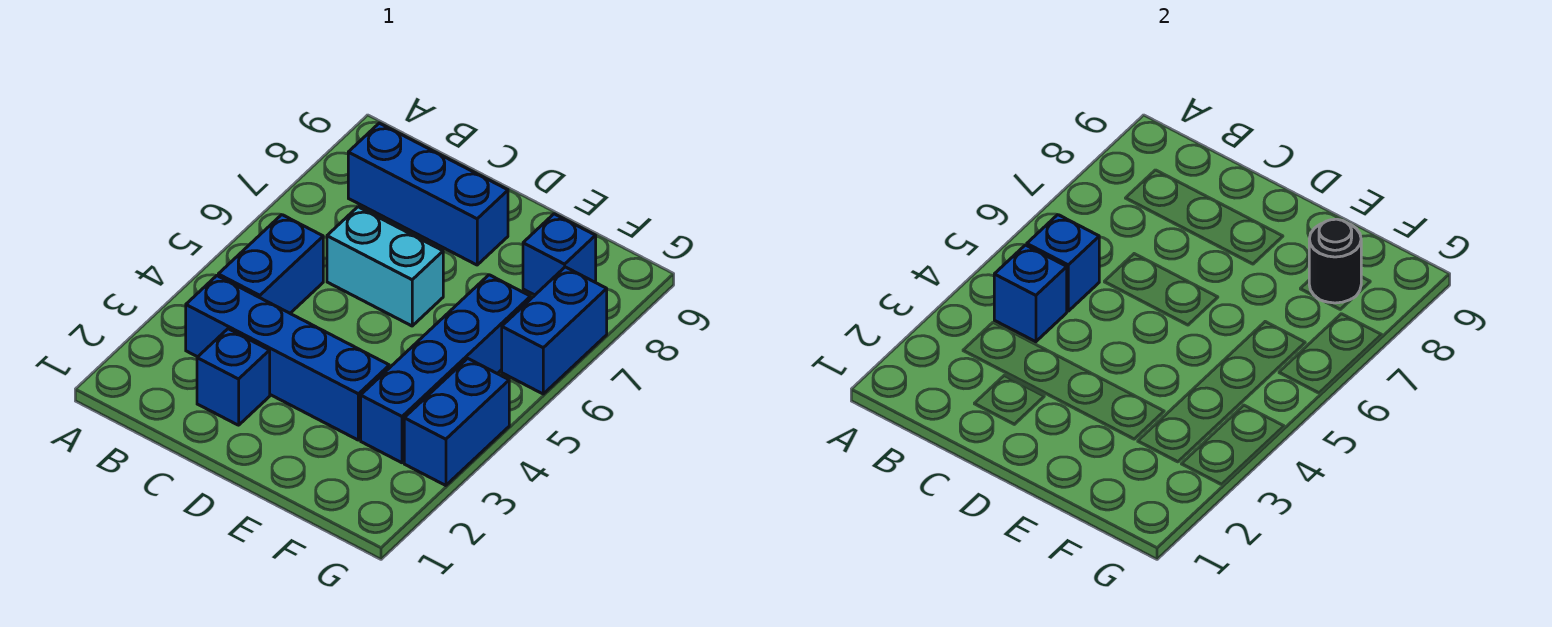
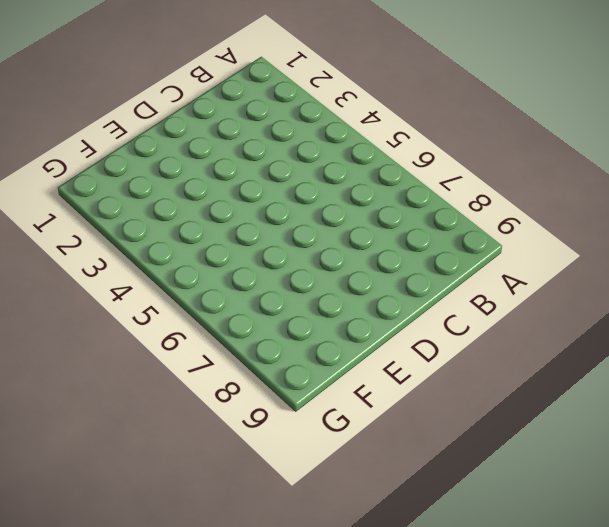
none -> blue brick B3:E3 level 1
none -> blue brick B4:B5 level 1
none -> blue brick B8:D8 level 1

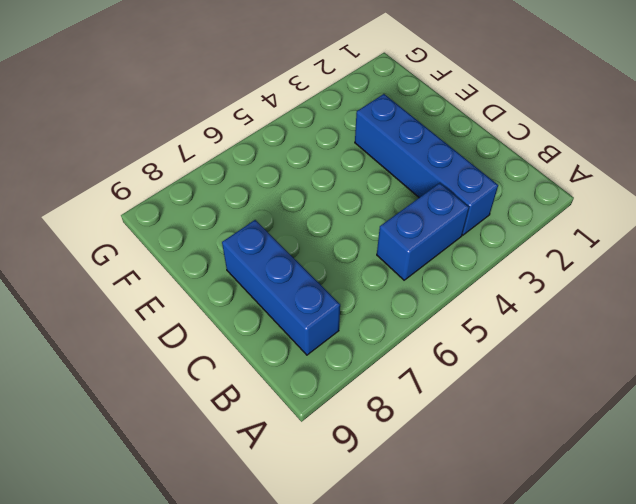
none -> blue brick C2 level 1
none -> cyan brick C6:D6 level 1
none -> blue brick F3:F6 level 1

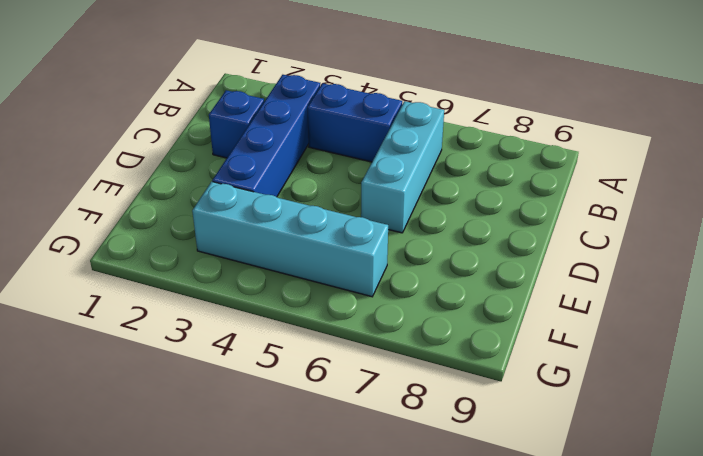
cyan brick B6:D6 level 1 -> cyan brick C6:D6 level 1
cyan brick F3:F6 level 1 -> blue brick F3:F6 level 1
none -> blue brick B8:D8 level 1
none -> blue brick F8 level 1
none -> blue brick G3:G4 level 1

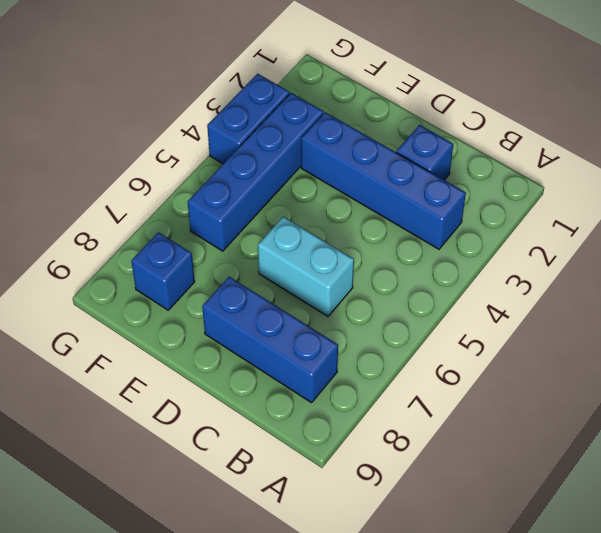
none -> blue brick B4:B5 level 1
none -> blue brick G6:G7 level 1
none -> blue brick B4 level 2

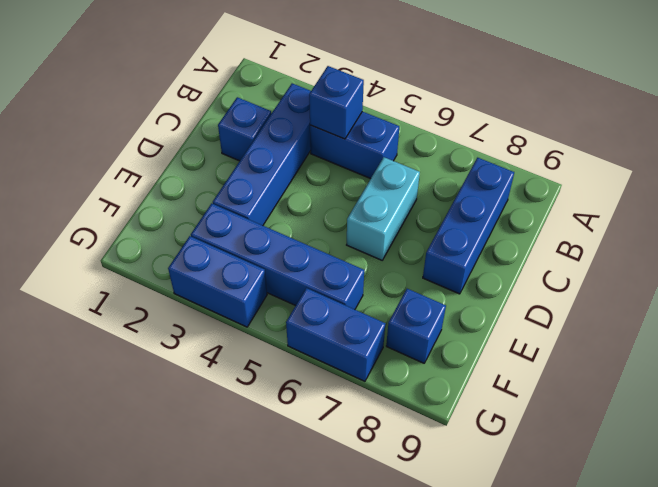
none -> blue brick B5 level 2
none -> black round brick F8 level 2

